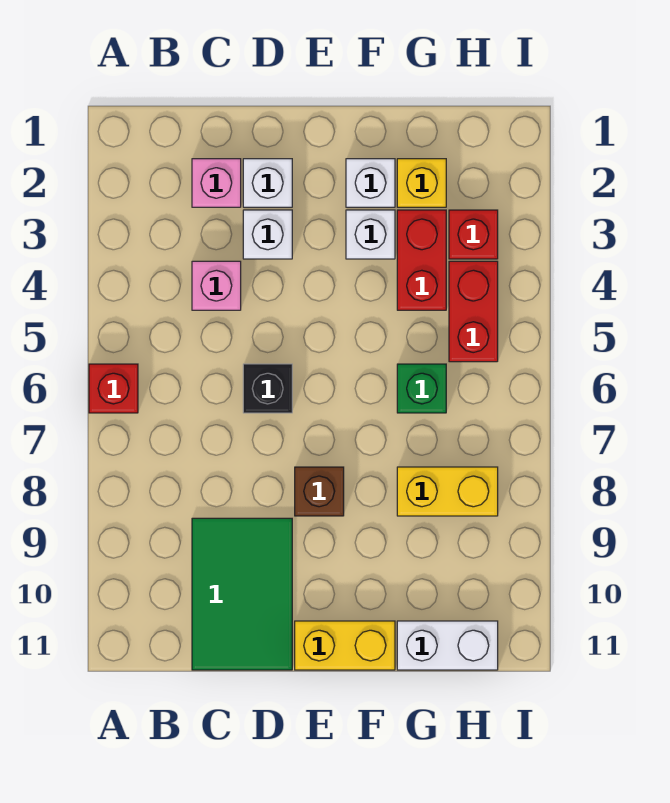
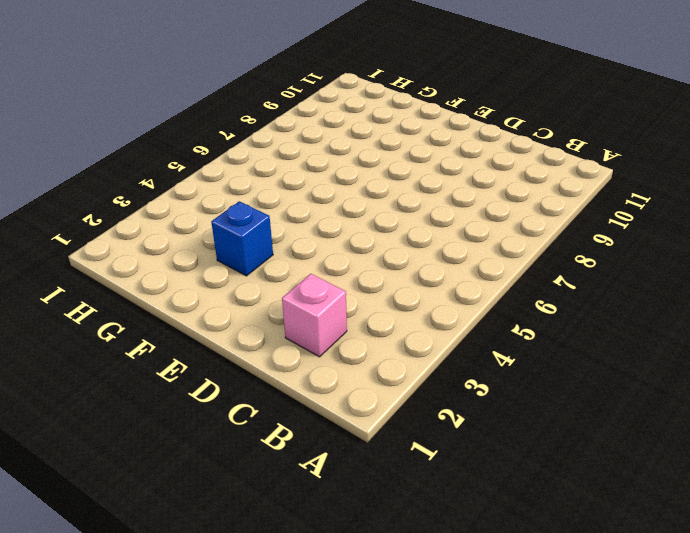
blue brick F3 level 1 -> white brick F3 level 1
none -> red brick A6 level 1
none -> pink brick C4 level 1
none -> green tile C9:D11 level 1

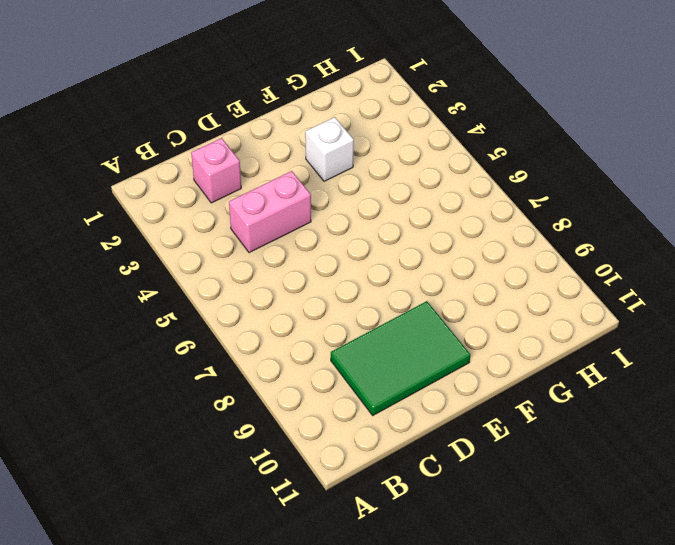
pink brick C4:D4 level 1 -> pink brick C4 level 1
green tile C9:E10 level 1 -> green tile C9:D11 level 1
none -> red brick A6 level 1
none -> white brick D2 level 1
none -> white brick D3 level 1

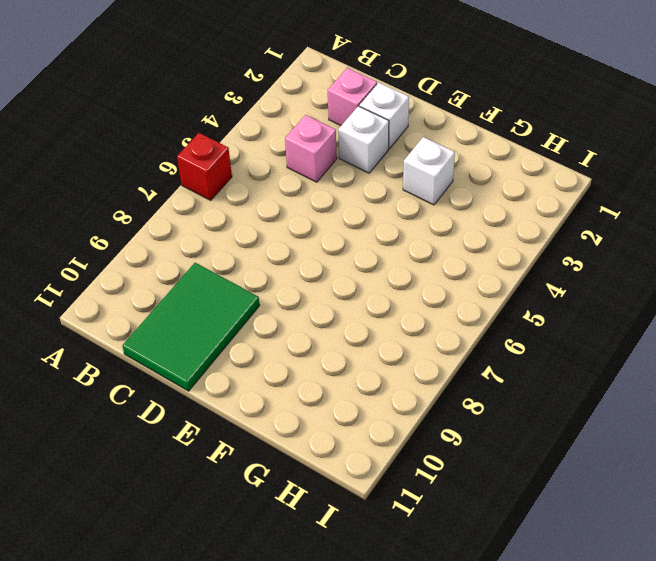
none -> black brick D6 level 1
none -> brown brick E8 level 1
none -> yellow brick E11:F11 level 1

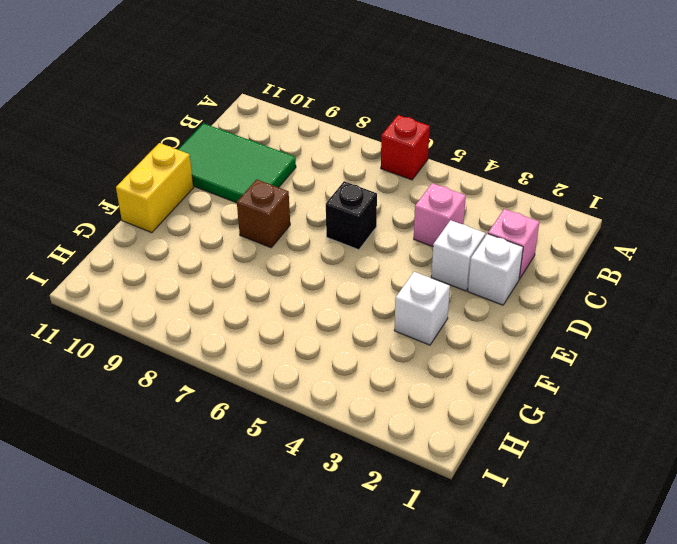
none -> white brick F2 level 1
none -> yellow brick G2 level 1
none -> red brick G3:G4 level 1

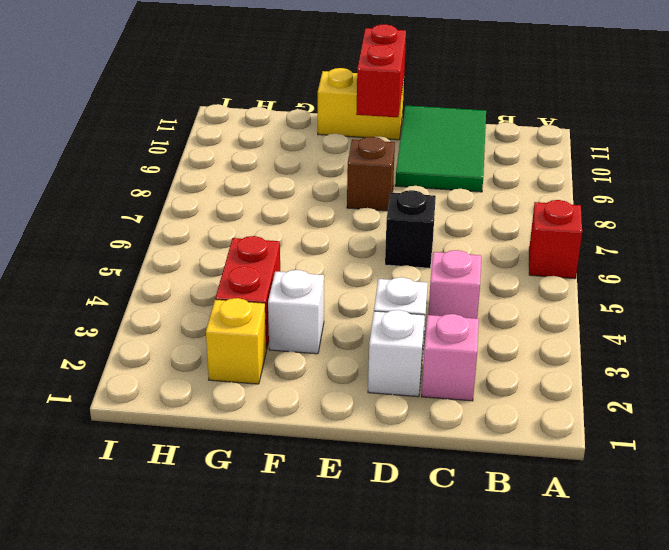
red brick E10:E11 level 2 -> red brick H4:H5 level 1
none -> white brick F2 level 1
none -> green brick G6 level 1
none -> yellow brick G8:H8 level 1

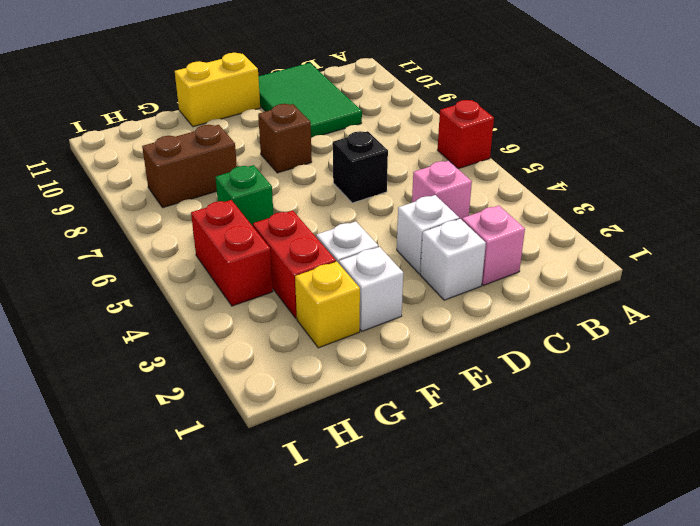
brown brick G8:H8 level 1 -> yellow brick G8:H8 level 1
none -> white brick G11:H11 level 1
none -> red brick H3 level 1

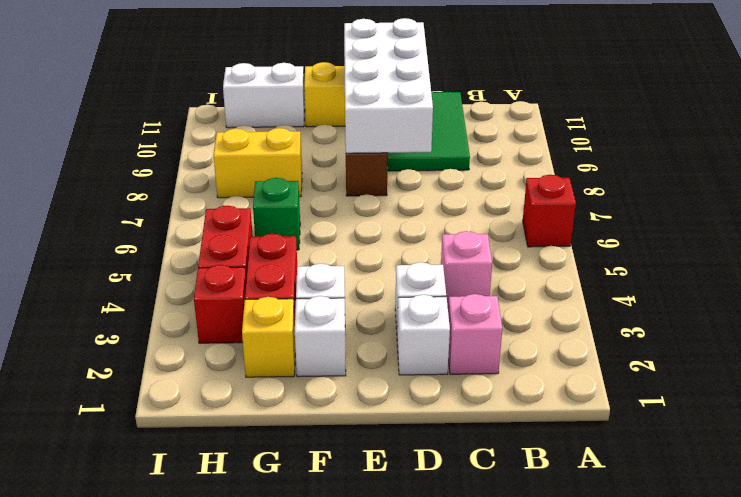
white brick D8:E11 level 2 -> none
none -> black brick D6 level 1

